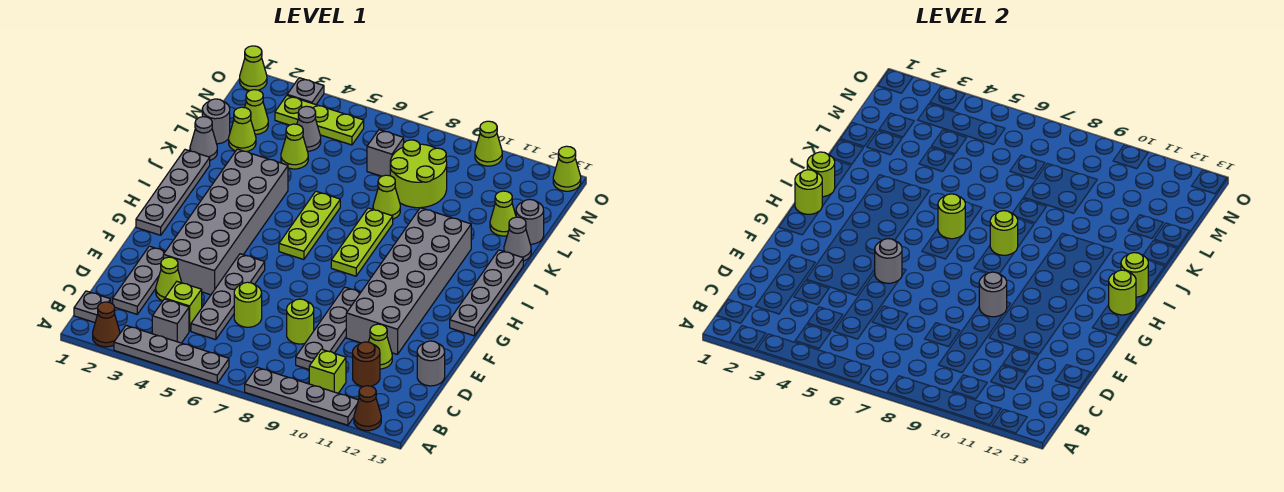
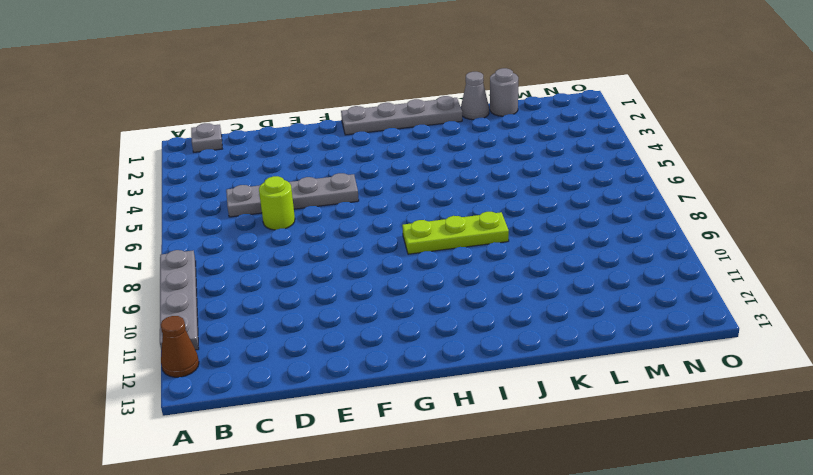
none -> brown cone A2 level 1
none -> grey plate A3:A6 level 1
none -> grey brick B4 level 1
none -> lime brick B10 level 1

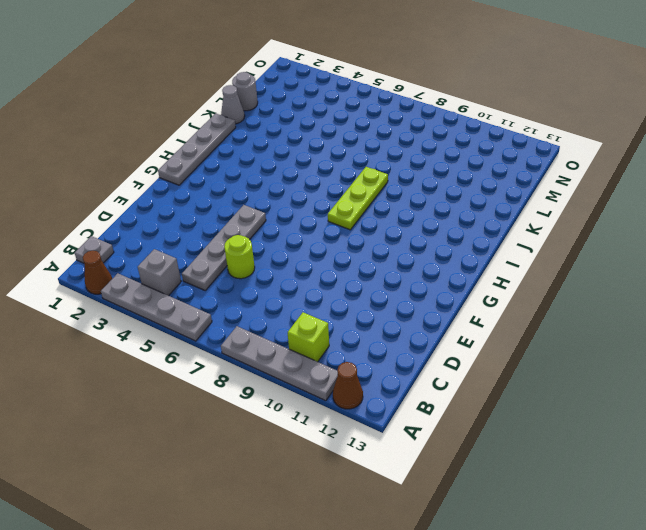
none -> grey plate C2:E2 level 1
none -> lime brick C4 level 1
none -> grey plate C9:F9 level 1
none -> brown round brick C11 level 1

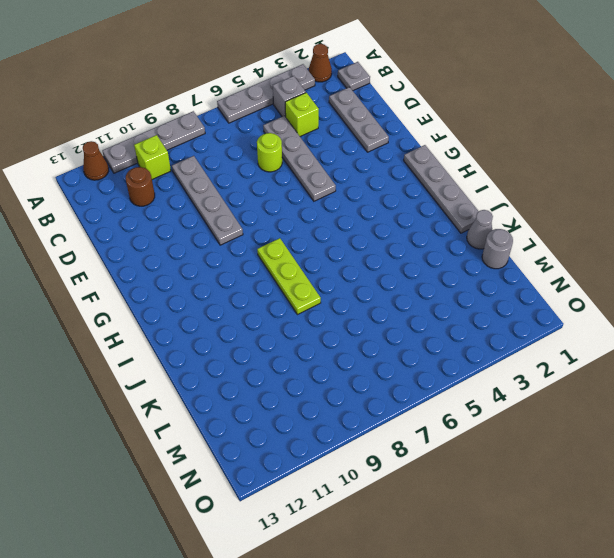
none -> lime cone D3 level 1
none -> lime round brick D8 level 1
none -> lime cone D11 level 1
none -> grey round brick D13 level 1

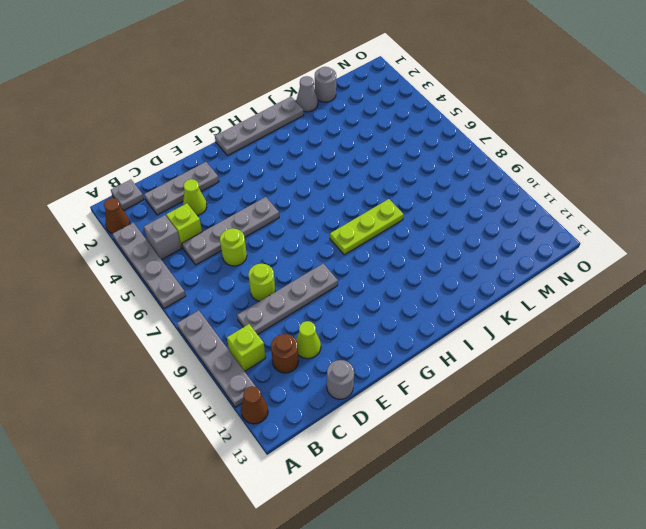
none -> grey brick E3:J4 level 1
none -> grey brick E10:J11 level 1
none -> grey plate G13:J13 level 1
none -> lime plate H6:J6 level 1

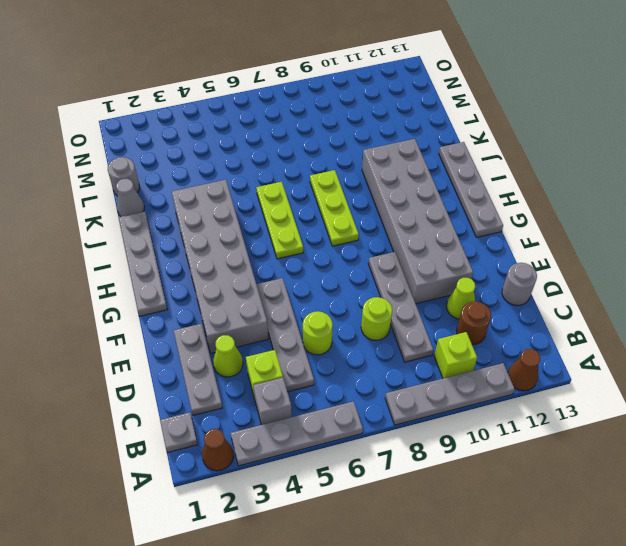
none -> lime cone K8 level 1
none -> grey cone K13 level 1
none -> lime cone L2 level 1
none -> lime cone L4 level 1

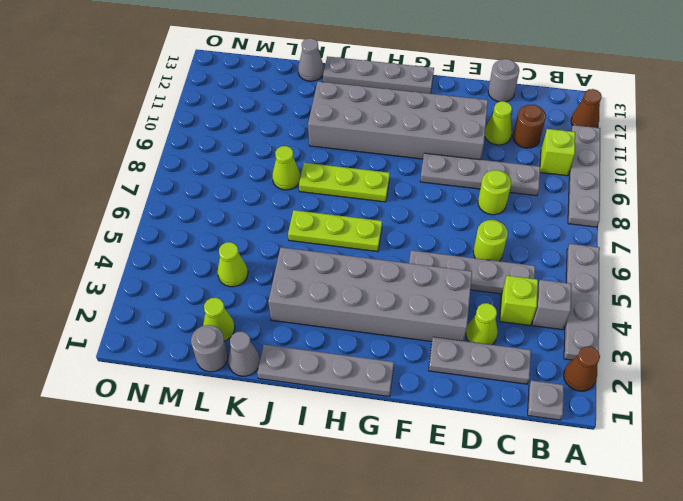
none -> lime round brick L8:M9 level 1
none -> lime cone L12 level 1
none -> grey round brick L13 level 1
none -> lime cone M2 level 1

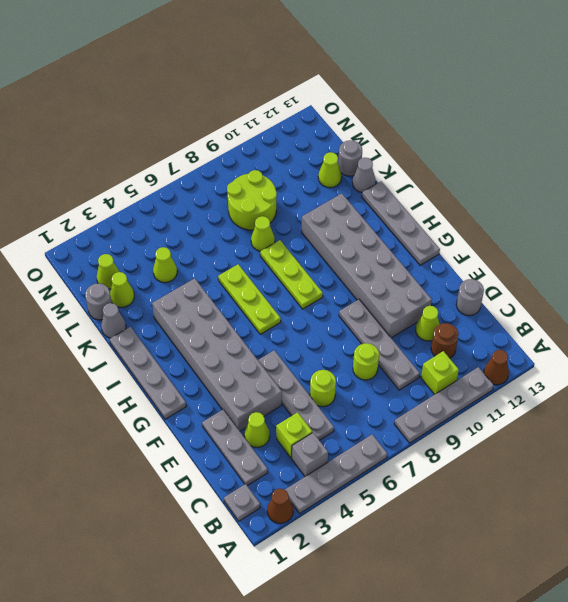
none -> grey cone M4 level 1
none -> grey brick M7 level 1
none -> lime plate N3:N5 level 1
none -> lime cone O1 level 1

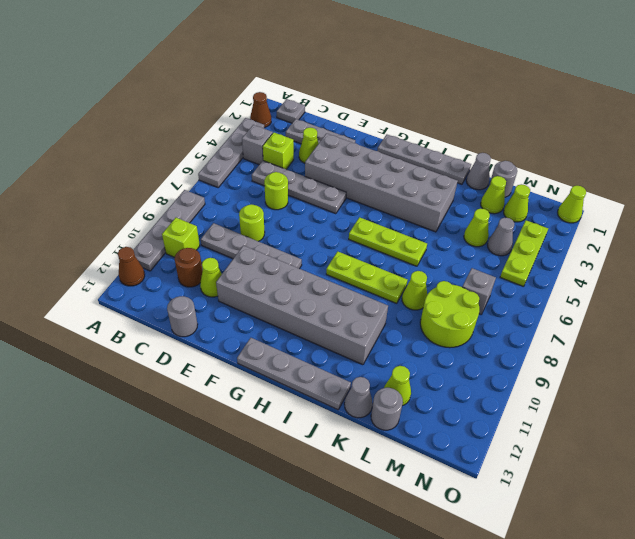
none -> grey plate O3 level 1
none -> lime cone O10 level 1
none -> lime cone O13 level 1
none -> grey round brick F5 level 2

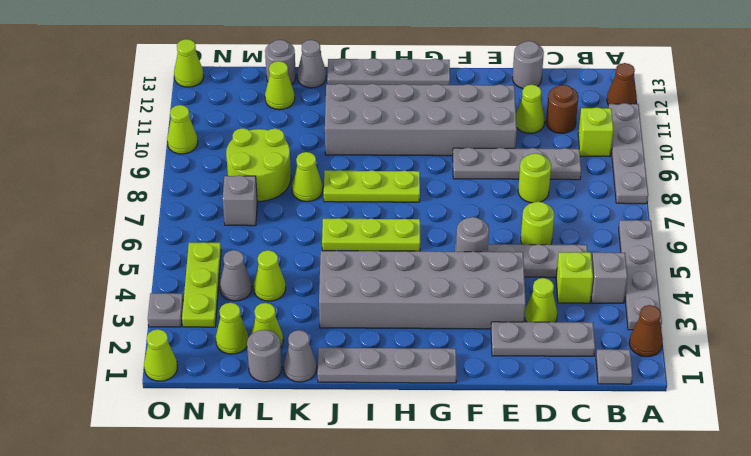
none -> grey round brick F9 level 2
none -> lime round brick H1 level 2
none -> lime round brick H13 level 2
none -> lime round brick I1 level 2

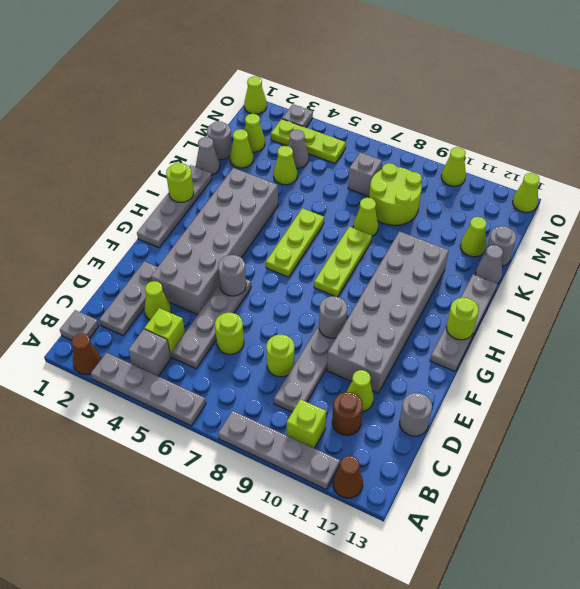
none -> lime round brick H1 level 2
none -> lime round brick I6 level 2
none -> lime round brick I8 level 2
none -> lime round brick I13 level 2

